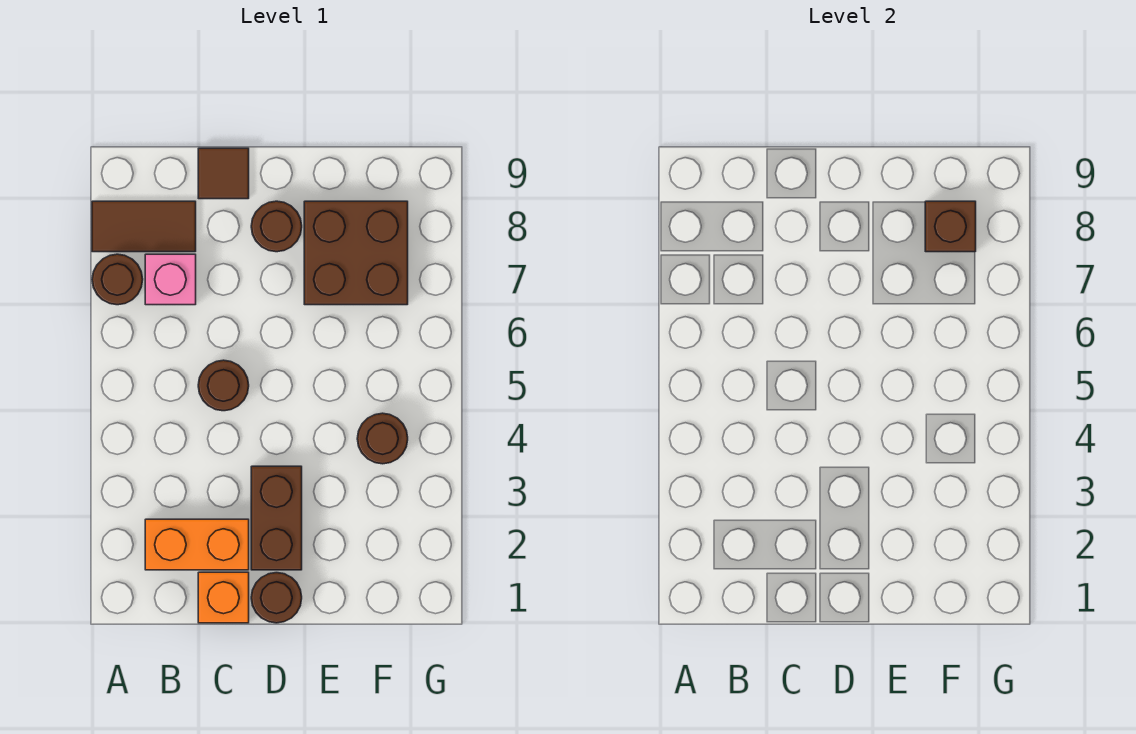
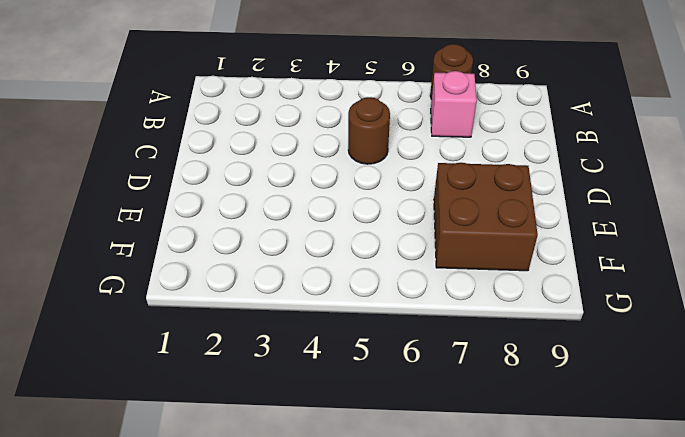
none -> brown tile A8:B8 level 1
none -> orange brick B2:C2 level 1
none -> orange brick C1 level 1

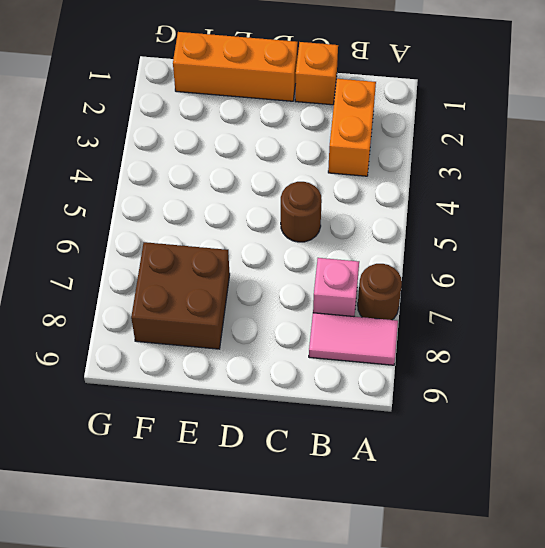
pink tile A8:B8 level 1 -> brown tile A8:B8 level 1
orange brick B2:B3 level 1 -> orange brick B2:C2 level 1
orange brick D1:F1 level 1 -> brown round brick D1 level 1
none -> brown tile C9 level 1
none -> brown brick D2:D3 level 1
none -> brown round brick D8 level 1

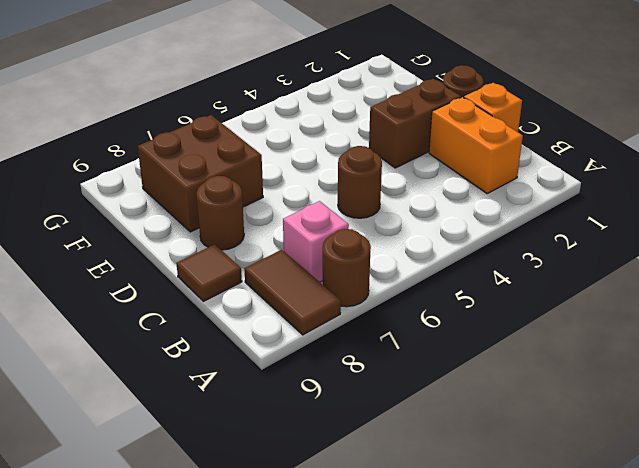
none -> brown round brick F4 level 1
none -> brown brick F8 level 2

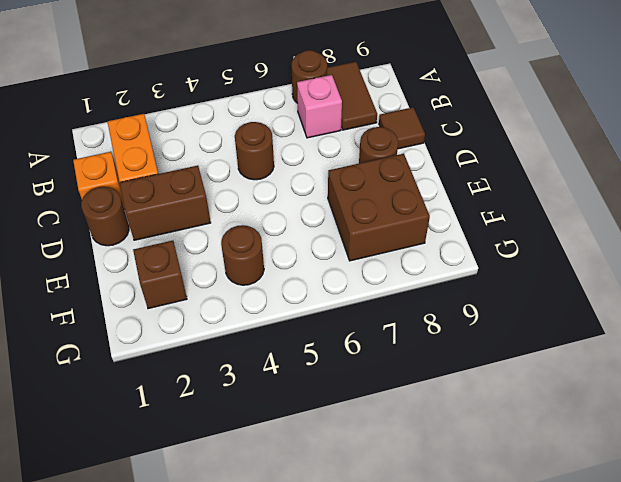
brown brick F2 level 1 -> brown brick F8 level 2

